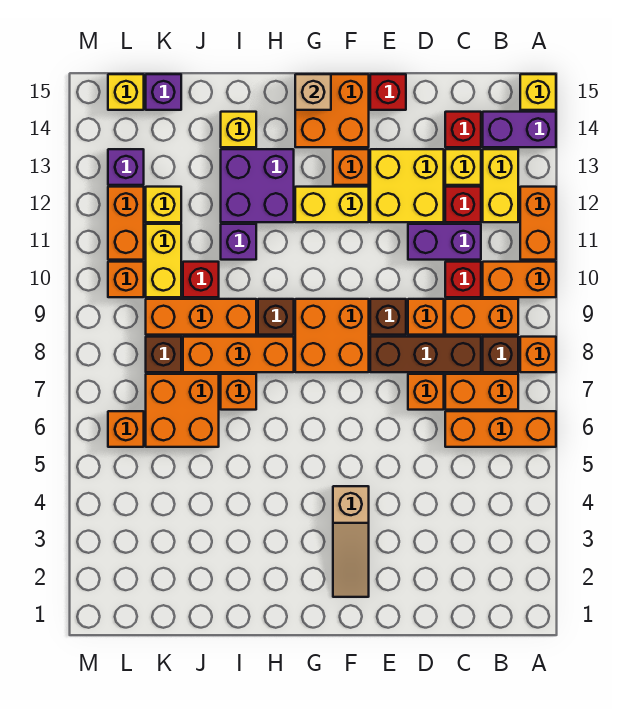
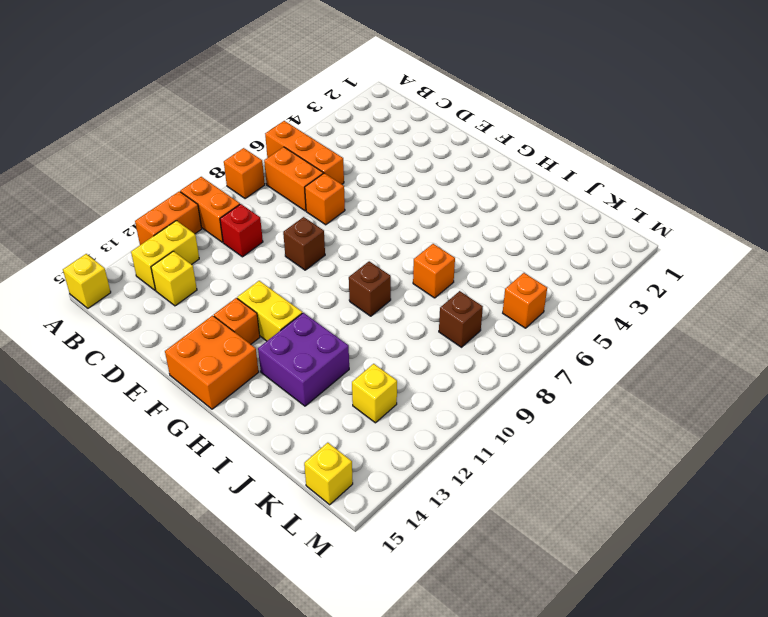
none -> purple brick A14:B14 level 1
none -> brown brick B8 level 1
none -> orange brick B9:C9 level 1
none -> brown brick C8:E8 level 1

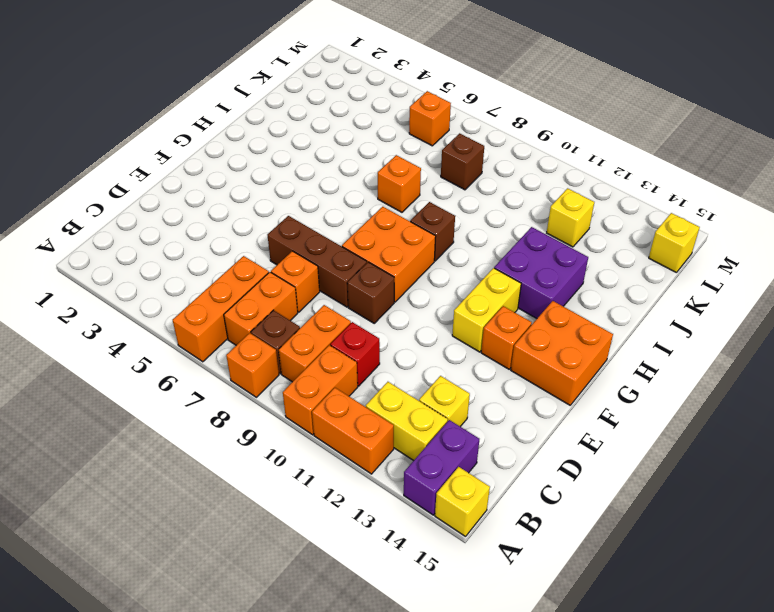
brown brick E6:E8 level 1 -> brown brick C8:E8 level 1
none -> purple brick C11:D11 level 1
none -> red brick C12 level 1
none -> red brick C14 level 1
none -> orange brick D9 level 1

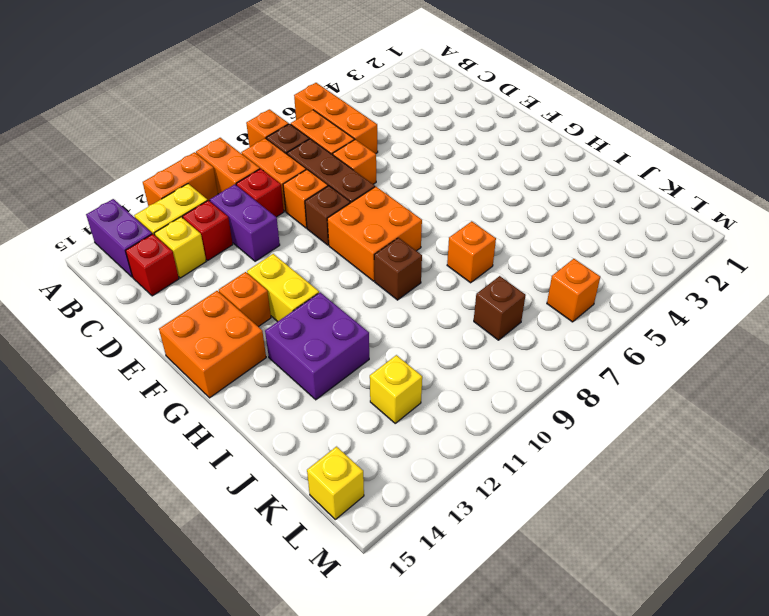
none -> yellow brick A15 level 1
none -> yellow brick D12:E13 level 1
none -> red brick E15 level 1
none -> tan slope F2:F4 level 1 top 4

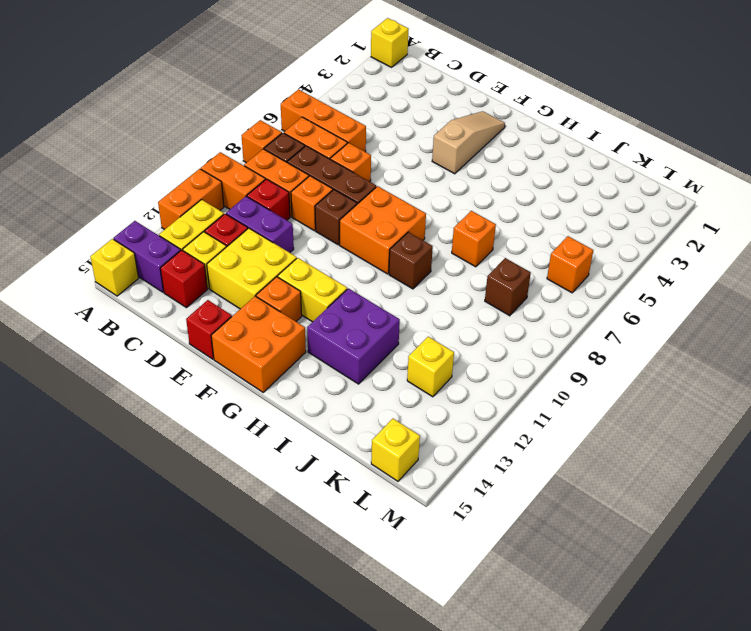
yellow brick A1 level 1 -> yellow brick I14 level 1
none -> orange brick H8:J8 level 1
none -> orange brick I9:K9 level 1
none -> purple brick I11 level 1
none -> orange brick J6:K7 level 1

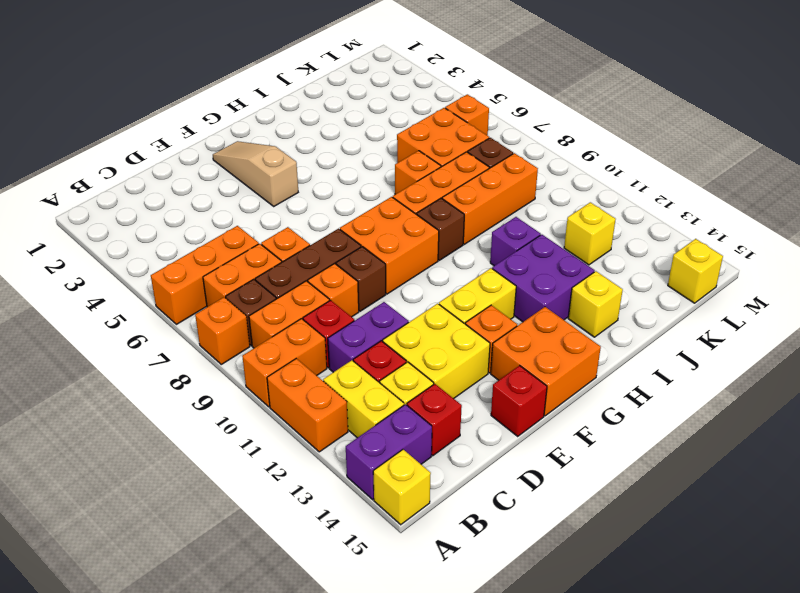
none -> red brick J10 level 1
none -> yellow brick K10:K11 level 1
none -> purple brick K15 level 1
none -> orange brick L10 level 1

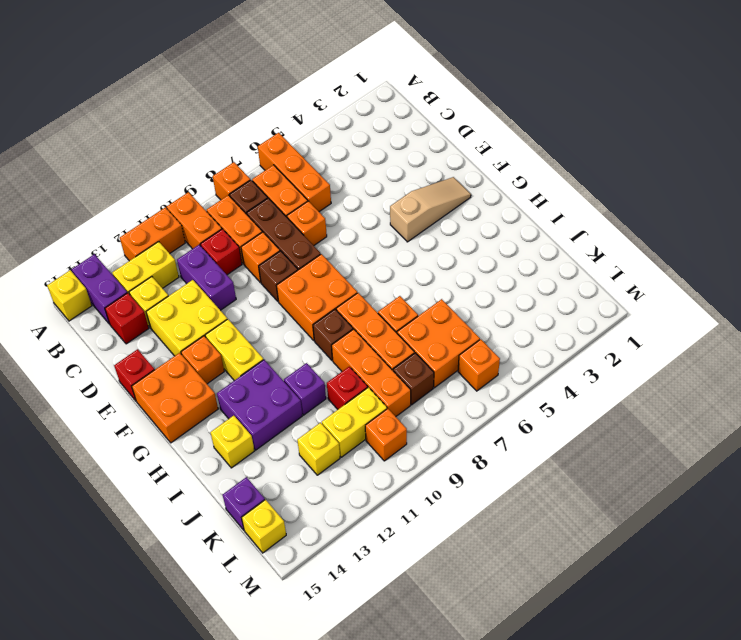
none -> red brick C12 level 1
none -> orange brick L11:L12 level 1
none -> purple brick L13 level 1
none -> tan brick G15 level 2

